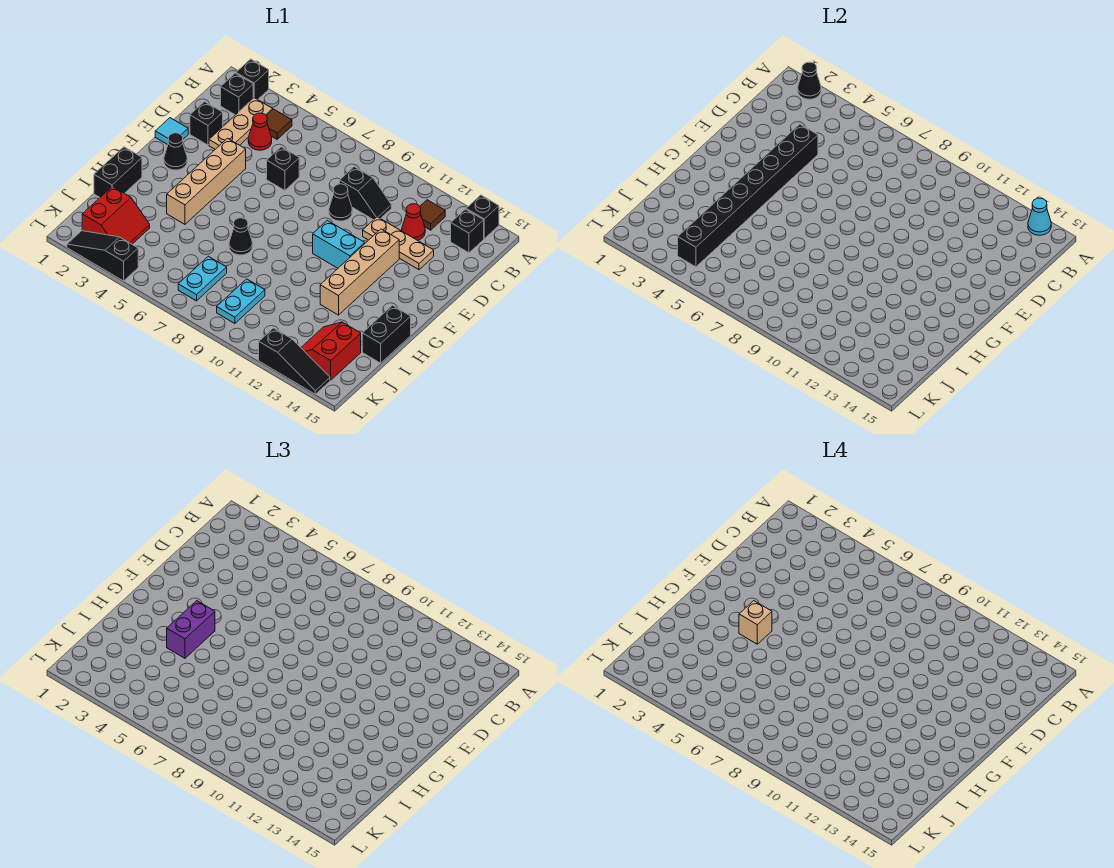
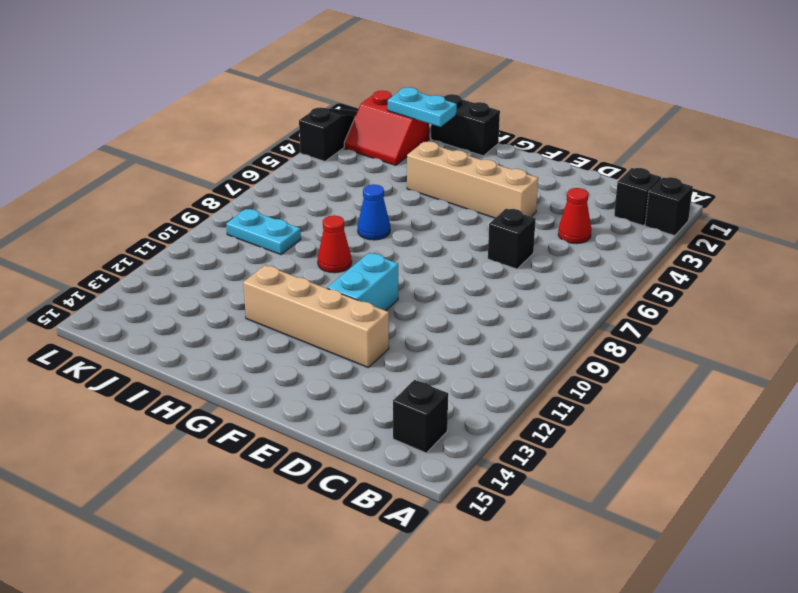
blue cone H7 level 1 -> black cone H7 level 1
red cone H9 level 1 -> red cone C12 level 1
cyan plate I2:J2 level 2 -> cyan plate J7:K7 level 1
none -> black brick A14 level 1
none -> tan plate B3:D3 level 1
none -> brown tile B4 level 1
none -> brown tile B12 level 1

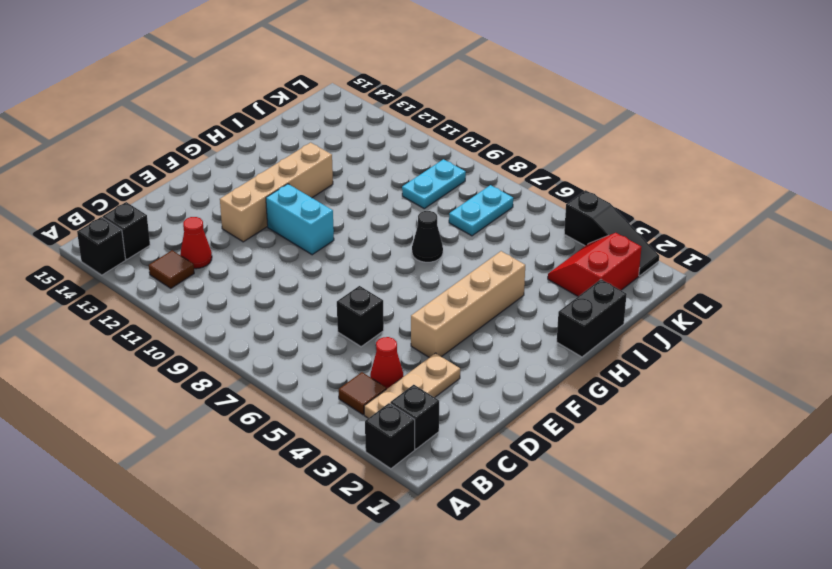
none -> black slope C9:C10 level 1 top 9
none -> black brick D2 level 1
none -> black cone D9 level 1
none -> tan plate D11:D13 level 1

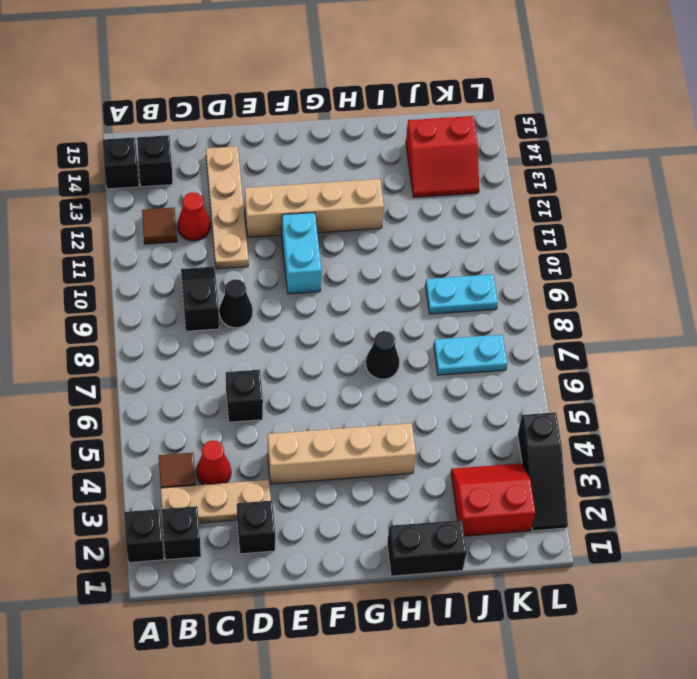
tan plate D11:D14 level 1 -> tan plate D11:D13 level 1
none -> cyan tile E1 level 1
none -> black cone F2 level 1
none -> black brick H15:I15 level 1
none -> black slope L12:L14 level 1 top 12

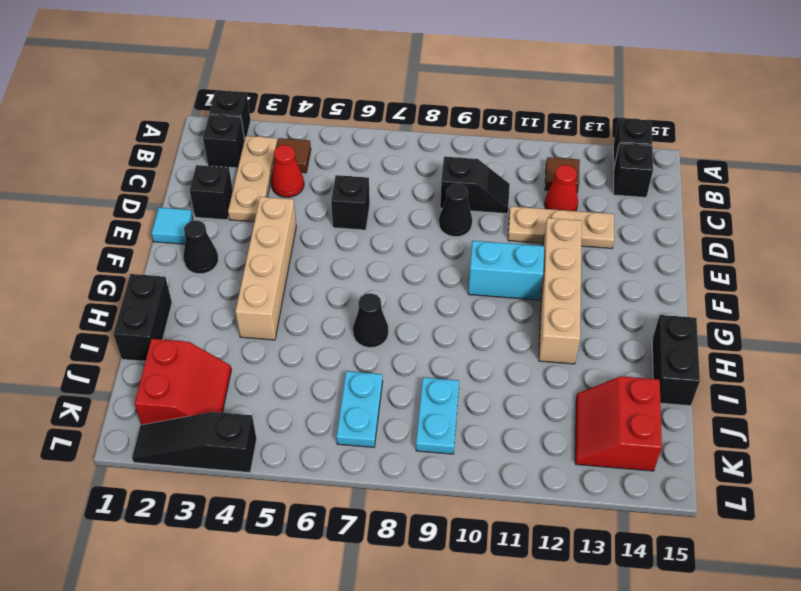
none -> black slope L12:L14 level 1 top 12
none -> black cone A2 level 2
none -> cyan cone A14 level 2
none -> black brick D4:K4 level 2

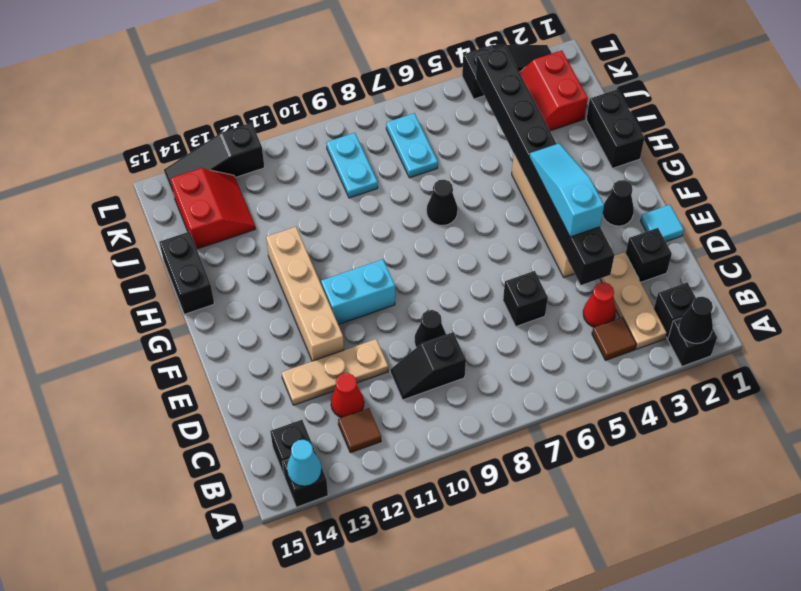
cyan slope E4:G4 level 3 top E -> purple brick G4:H4 level 3
none -> tan brick G4 level 4

